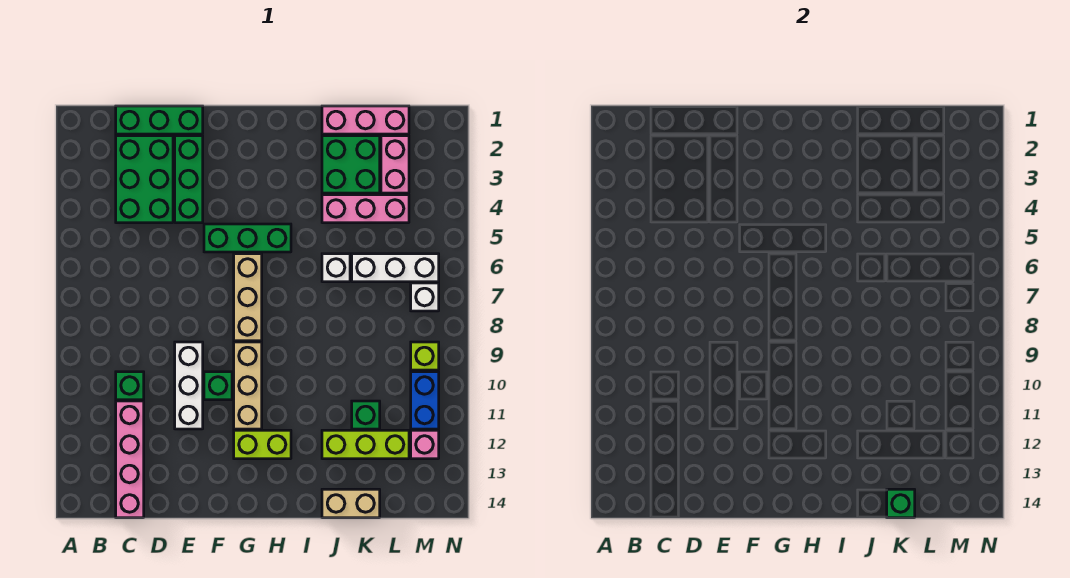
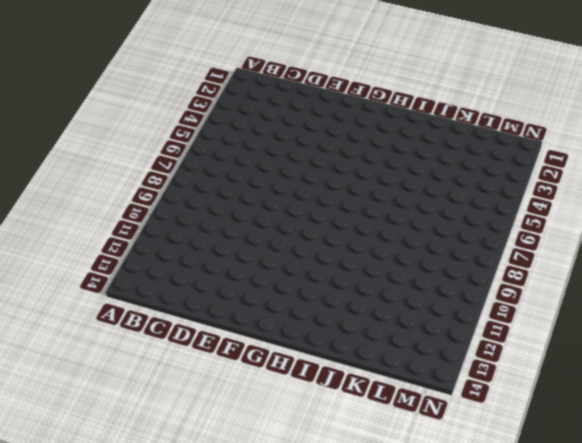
none -> green brick C1:E1 level 1
none -> green brick C2:D4 level 1
none -> green brick C10 level 1

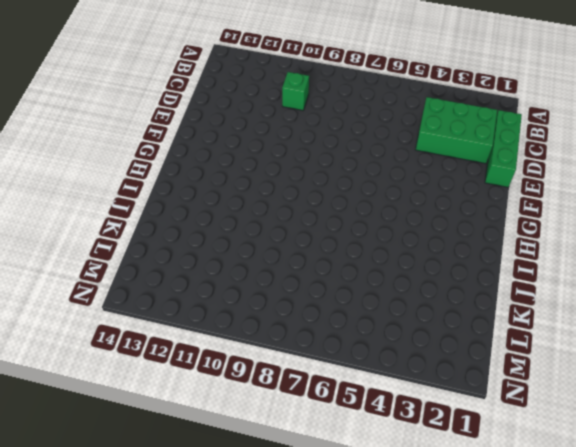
none -> pink brick C11:C14 level 1
none -> green brick E2:E4 level 1
none -> white brick E9:E11 level 1

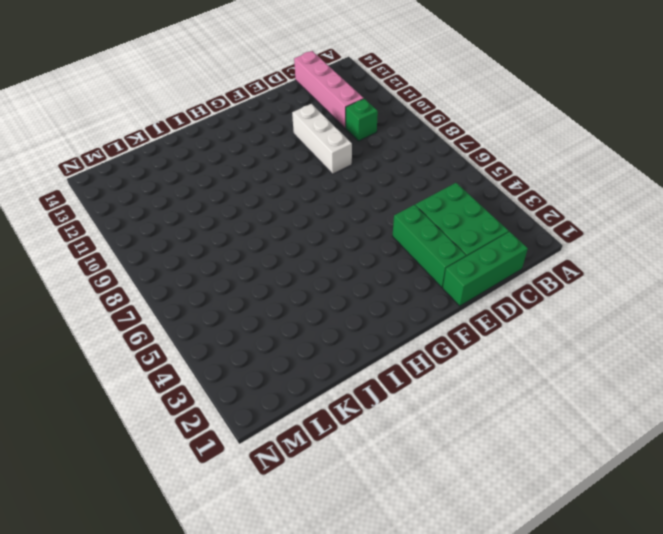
none -> green brick F5:H5 level 1
none -> green brick F10 level 1
none -> tan brick G6:G8 level 1

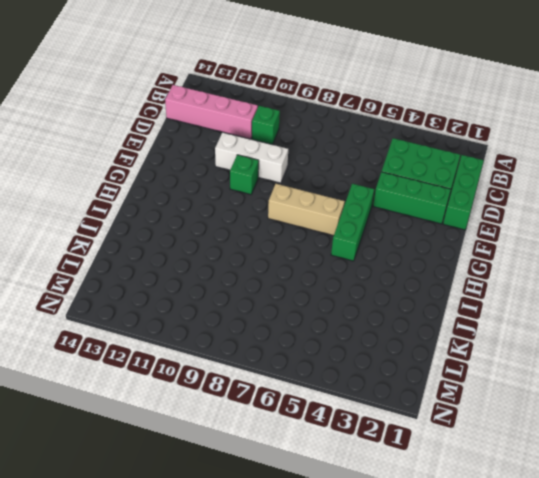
none -> tan brick G9:G11 level 1
none -> lime brick G12:H12 level 1
none -> pink brick J1:L1 level 1

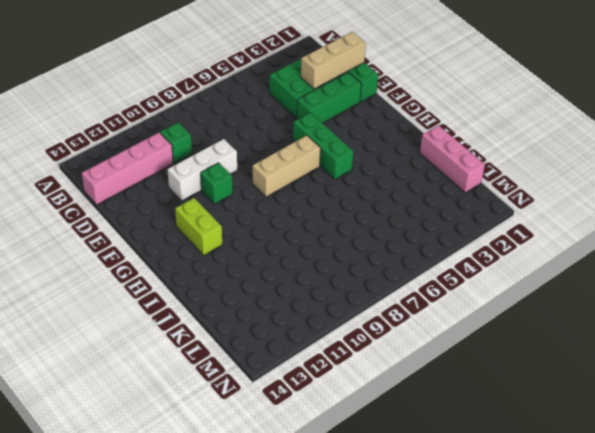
tan brick D1:D3 level 2 -> tan brick G9:G11 level 1
none -> green brick J2:K3 level 1
none -> pink brick J4:L4 level 1
none -> white brick J6 level 1

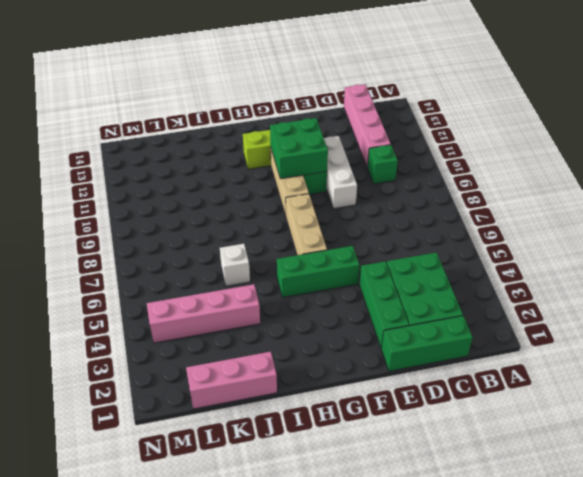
green brick F10:G11 level 2 -> green brick J2:K3 level 1
pink brick J4:M4 level 1 -> pink brick J4:L4 level 1
none -> lime brick J12:L12 level 1
none -> tan brick J14:K14 level 1
none -> white brick K6:M6 level 1

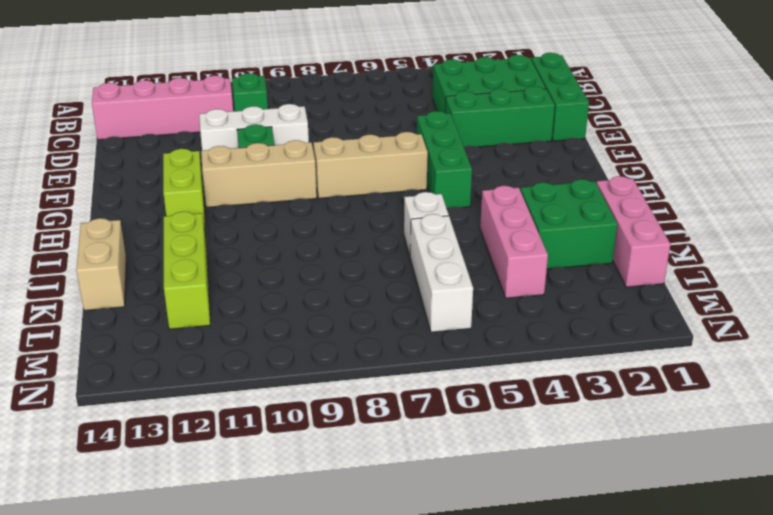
none -> green brick K11 level 1
none -> pink brick L2:L3 level 1
none -> white brick M7 level 1

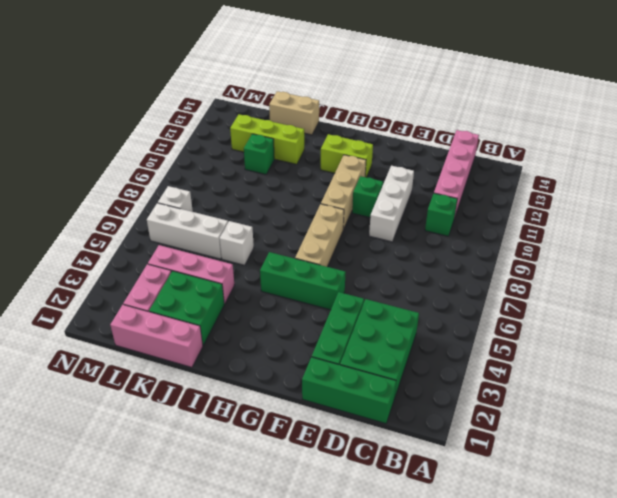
none -> lime brick M9 level 1
none -> blue brick M10:M11 level 1
none -> pink brick M12 level 1

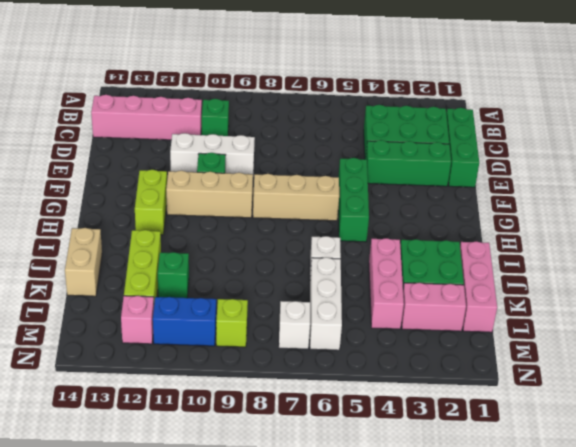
none -> green brick K14 level 2

